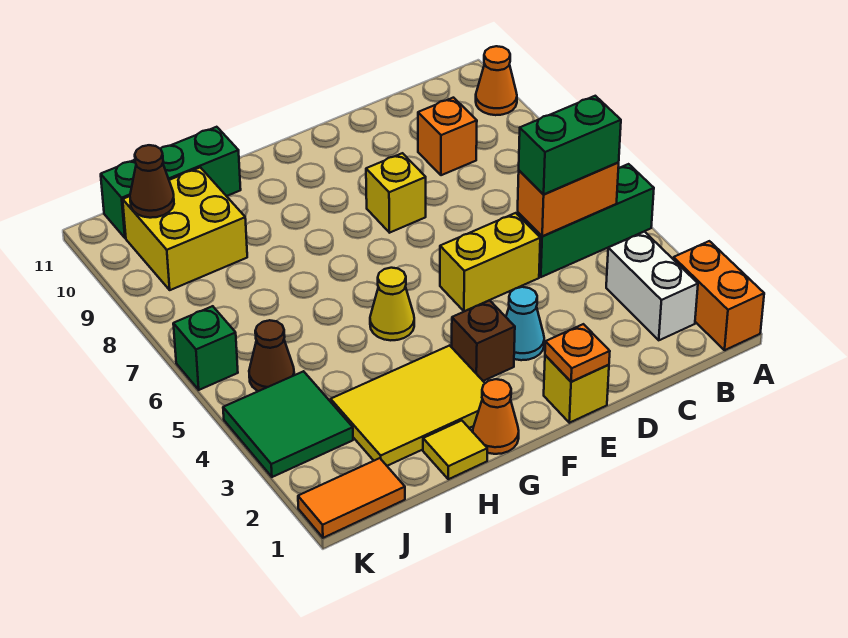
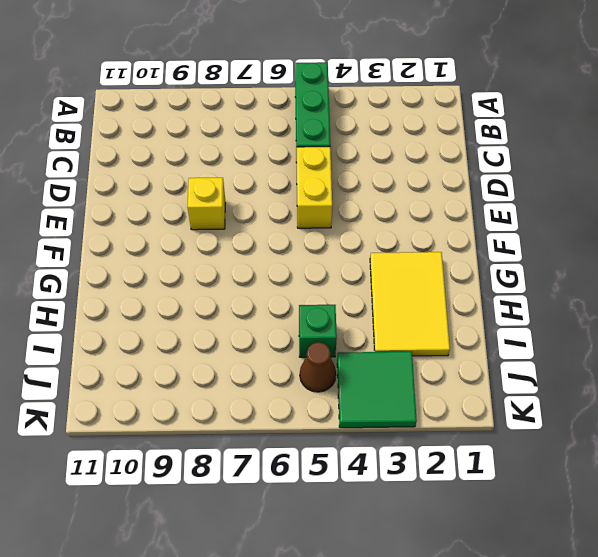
green brick I5 level 1 -> green brick K6 level 1
none -> orange brick A1:A2 level 1
none -> orange cone A10 level 1
none -> white brick B2:B3 level 1

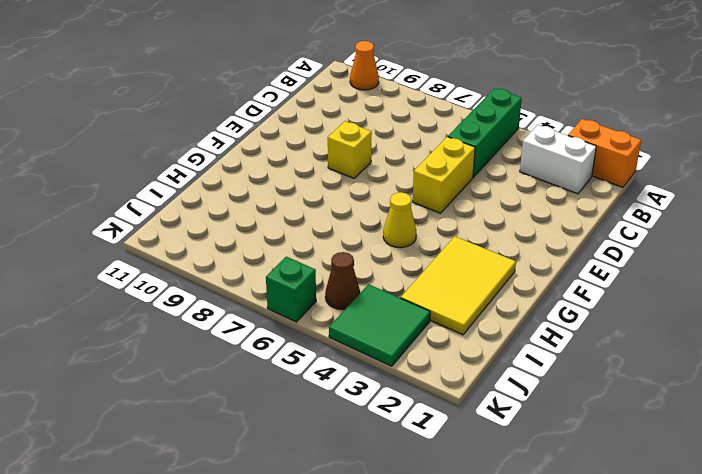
none -> orange brick C9 level 1
none -> yellow brick E1 level 1
none -> cyan cone E3 level 1

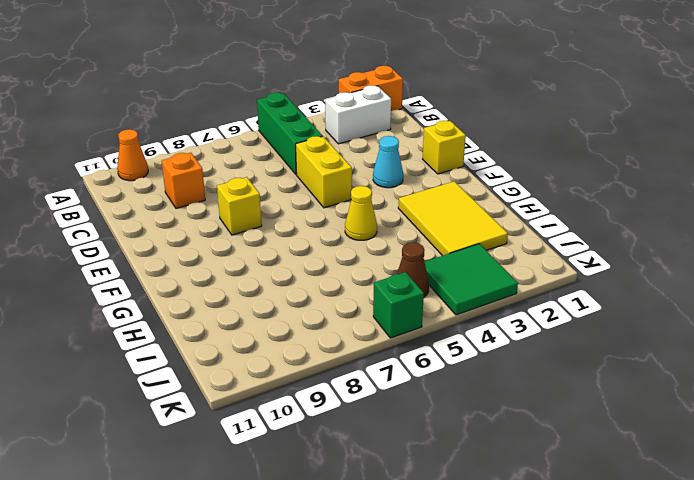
none -> brown brick F3 level 1
none -> orange cone G1 level 1
none -> yellow tile H1 level 1

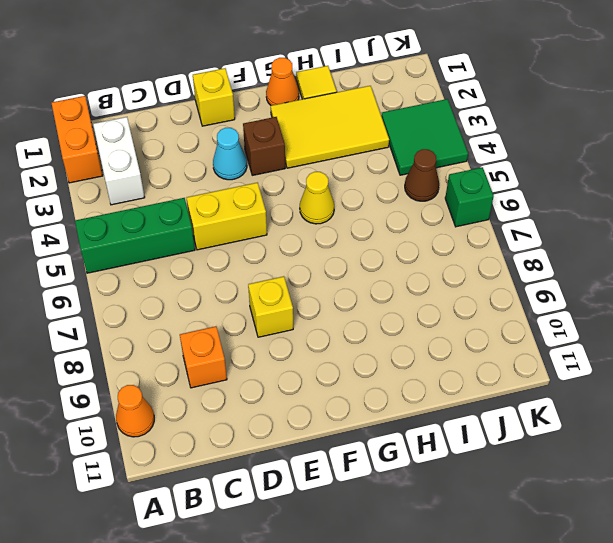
none -> green brick H11:J11 level 1
none -> yellow brick I9:J10 level 1
none -> orange tile J1:K1 level 1

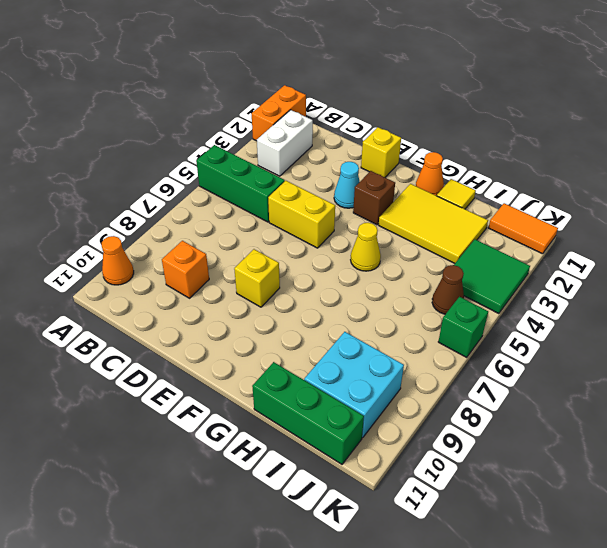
cyan brick I9:J10 level 1 -> yellow brick I9:J10 level 1
none -> orange brick B5:C5 level 2
none -> orange plate E1 level 2
none -> brown cone J10 level 2

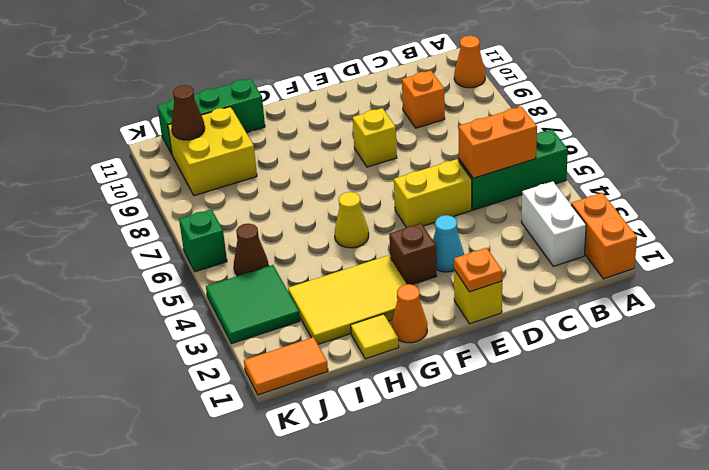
none -> green brick B5:C5 level 3

